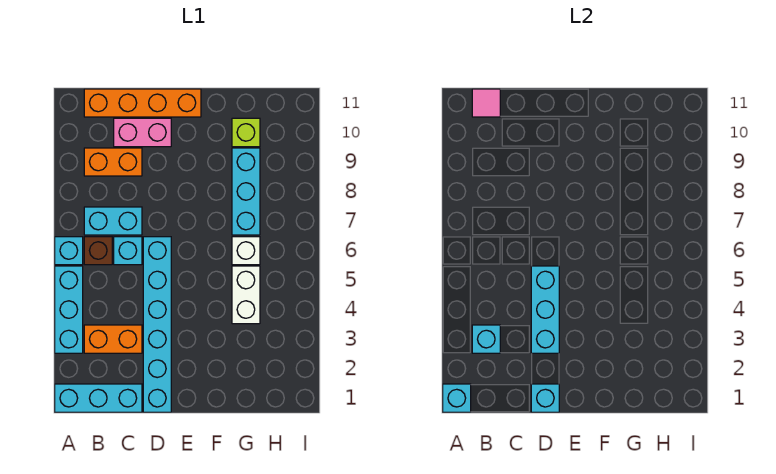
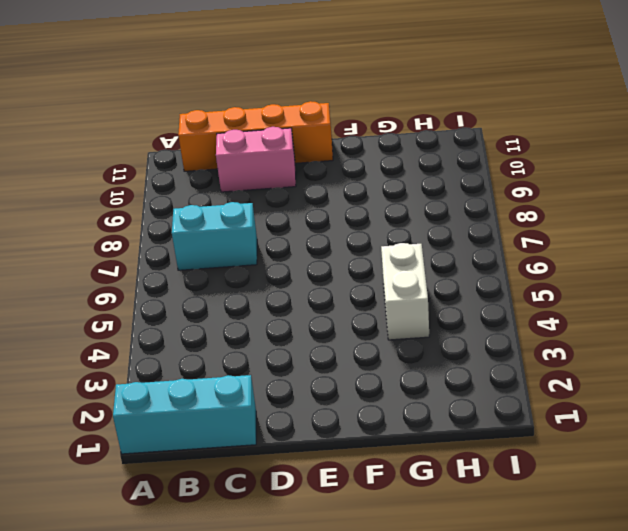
none -> cyan brick A3:A5 level 1
none -> cyan brick A6 level 1
none -> orange brick B3:C3 level 1

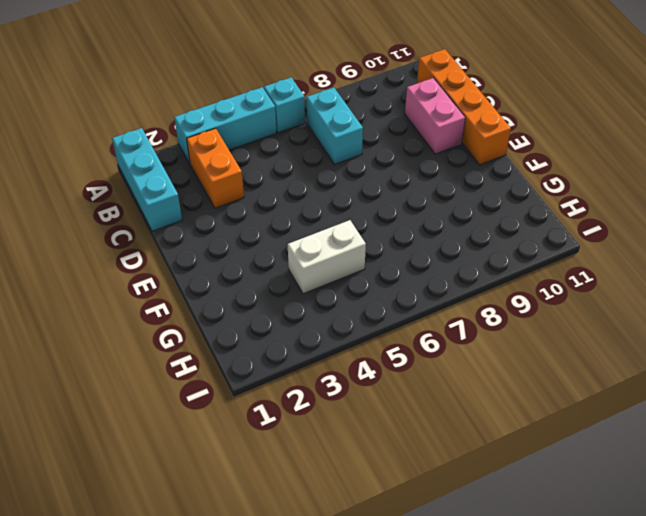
none -> brown brick B6 level 1
none -> orange brick B9:C9 level 1
none -> cyan brick C6 level 1

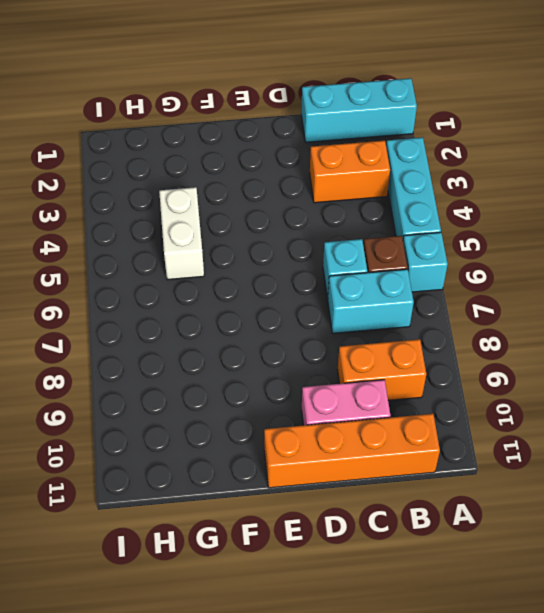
none -> cyan brick D1:D6 level 1
none -> white brick G6 level 1
none -> cyan brick G7:G9 level 1

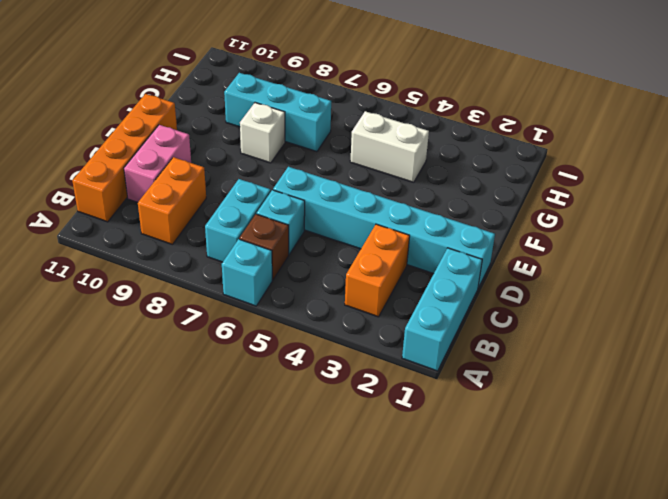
white brick F8 level 1 -> white brick G6 level 1
none -> cyan brick A3:A5 level 1
none -> lime brick G10 level 1
none -> cyan brick A1 level 2

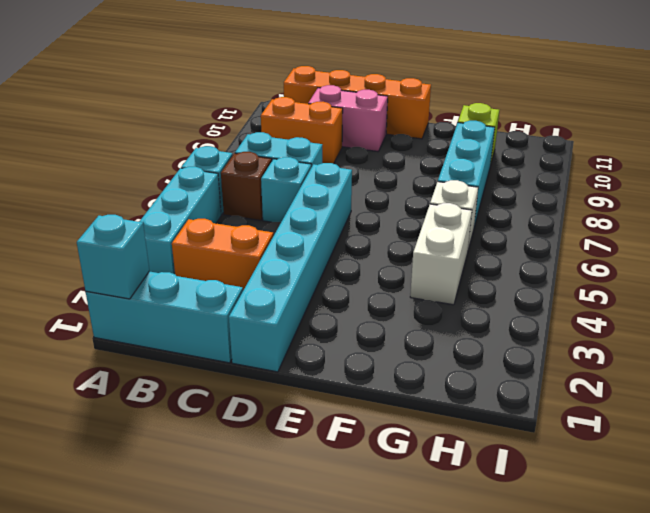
none -> cyan brick B3 level 2
none -> pink tile B11 level 2
none -> cyan brick D1 level 2

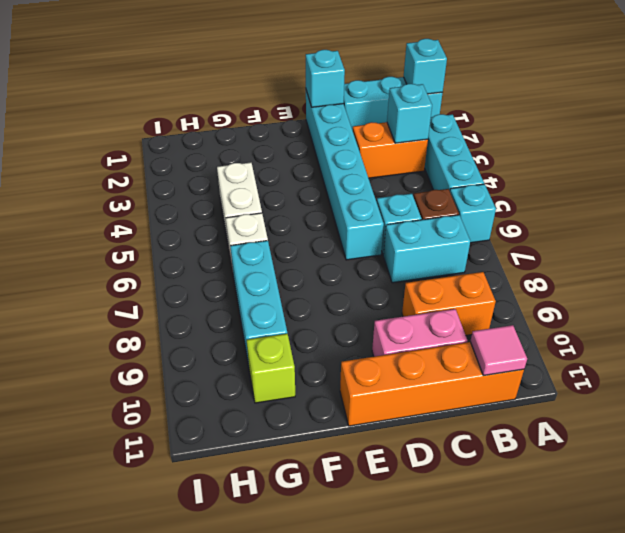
none -> cyan brick D3:D5 level 2

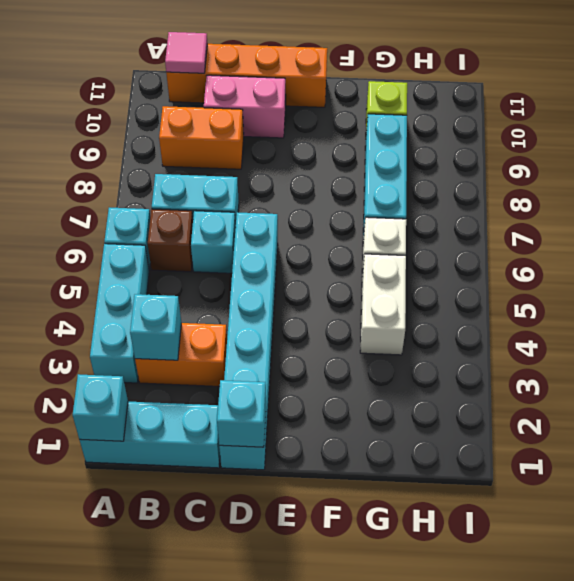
none -> cyan brick D3:D5 level 2

